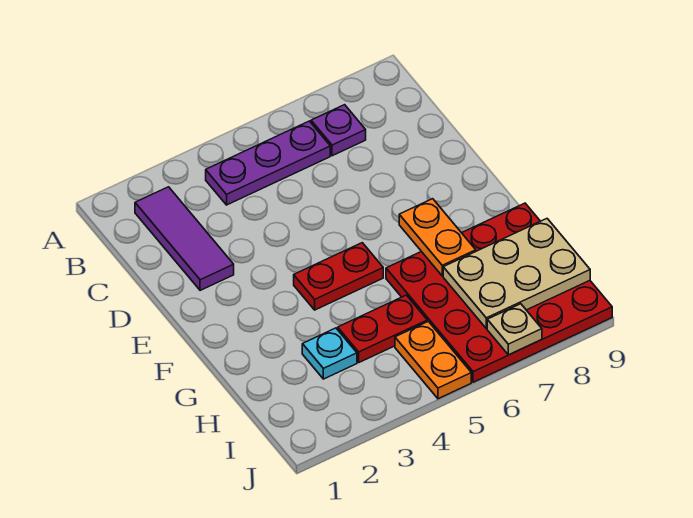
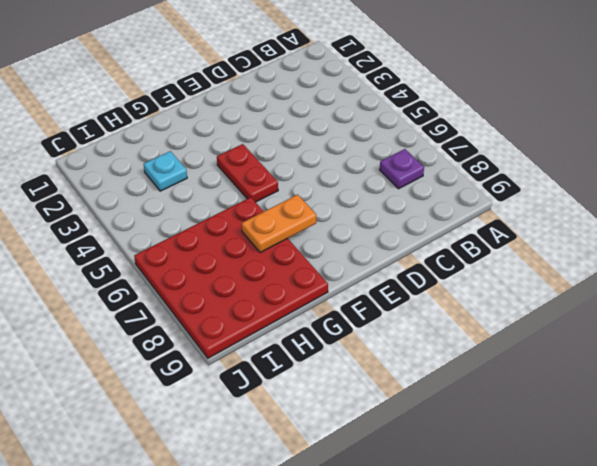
none -> purple tile B2:D2 level 1
none -> purple plate B4:B6 level 1

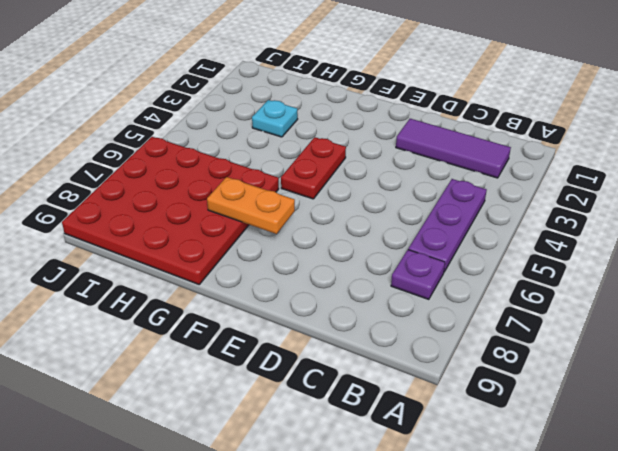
none -> red plate H4:H5 level 1
none -> orange plate I5:J5 level 1

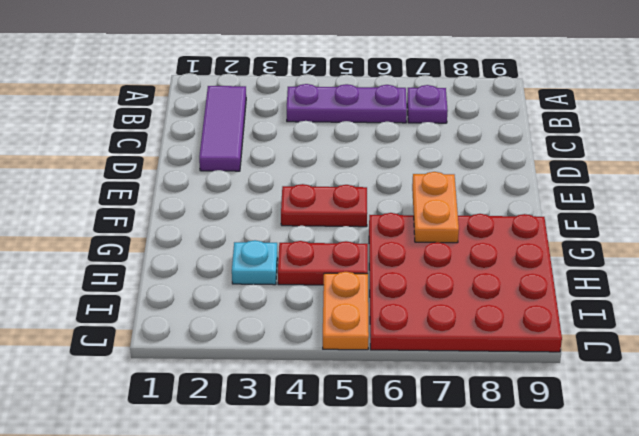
none -> tan plate H7:I9 level 2
none -> tan plate J7 level 2

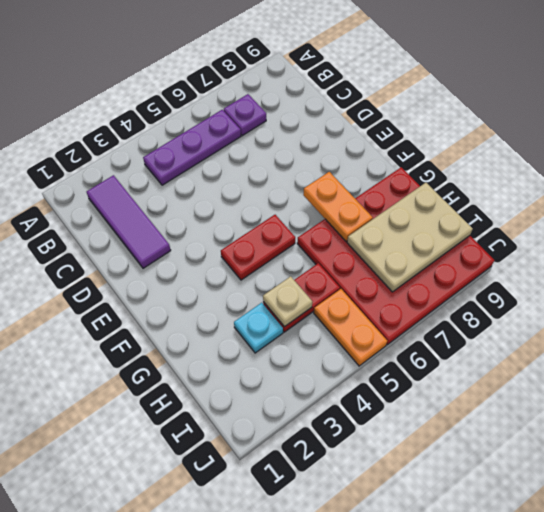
tan plate H4 level 2 -> tan plate J7 level 2

